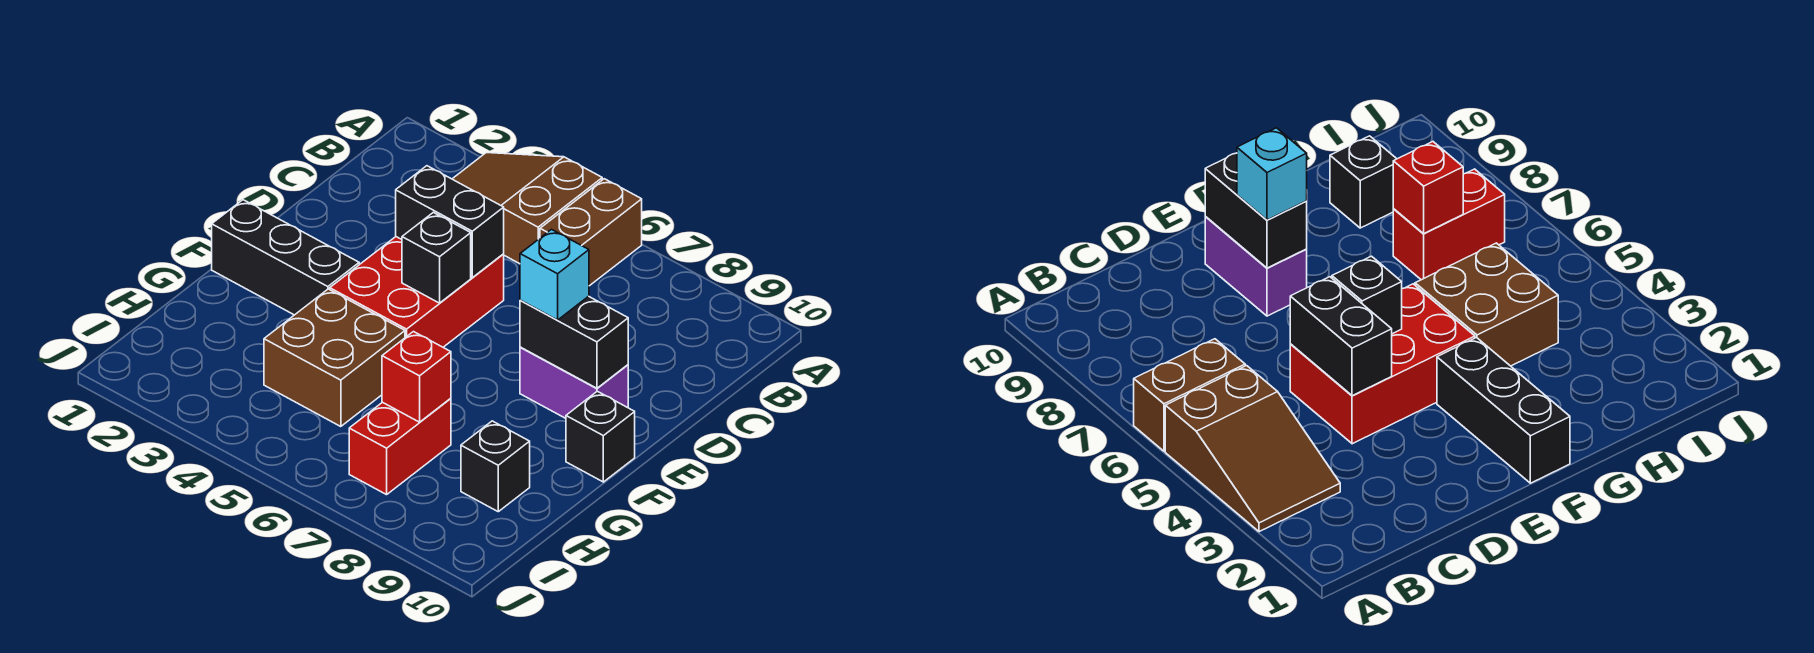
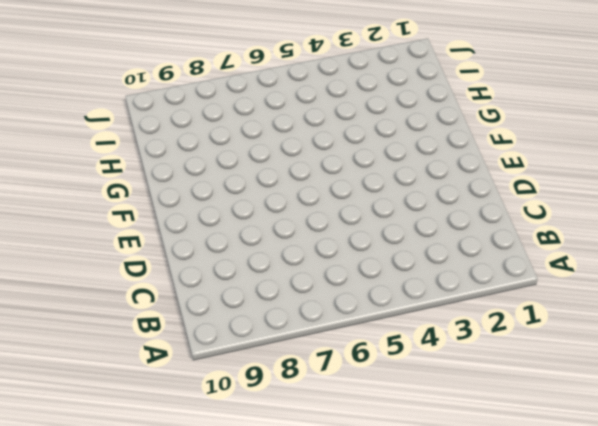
none -> brown slope A3:B5 level 1 top 5
none -> brown brick A6:B6 level 1
none -> red brick D4:F5 level 1

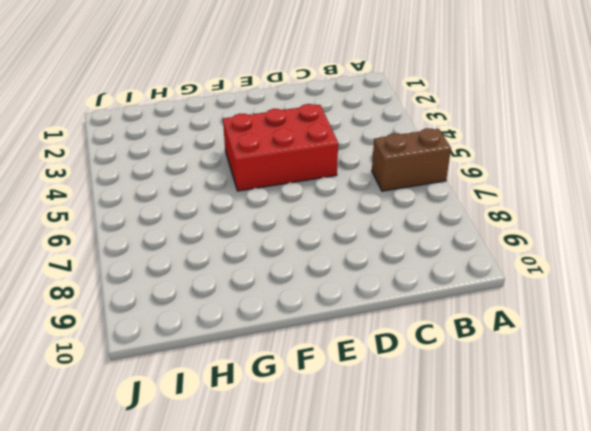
none -> brown slope A3:B5 level 1 top 5
none -> purple brick E8:E9 level 1
none -> black brick F1:F3 level 1

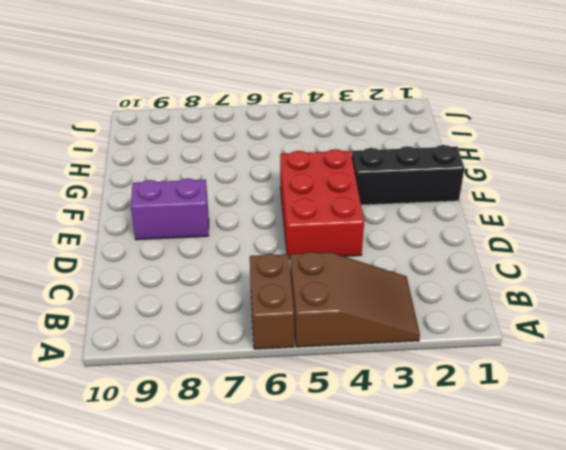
none -> black brick F10 level 1
none -> brown brick G4:H5 level 1
none -> red brick H7:I7 level 1

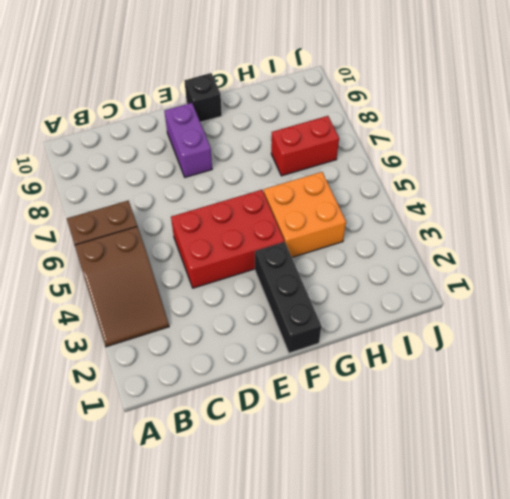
orange brick G4:H5 level 1 -> brown brick G4:H5 level 1
none -> black brick H9 level 1
none -> black brick D4:D5 level 2
none -> black brick E5 level 2

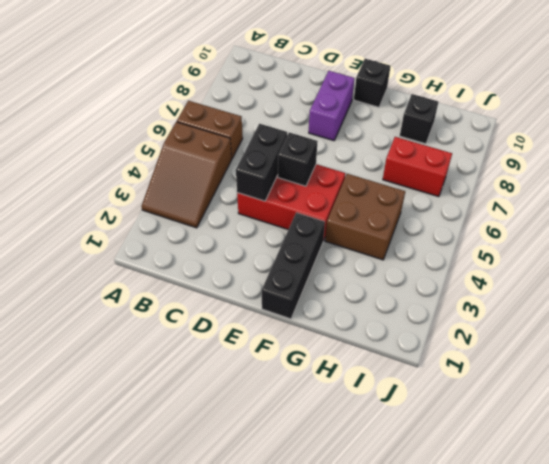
none -> black brick E8:E9 level 2
none -> red brick H7 level 2
none -> cyan brick E8 level 3

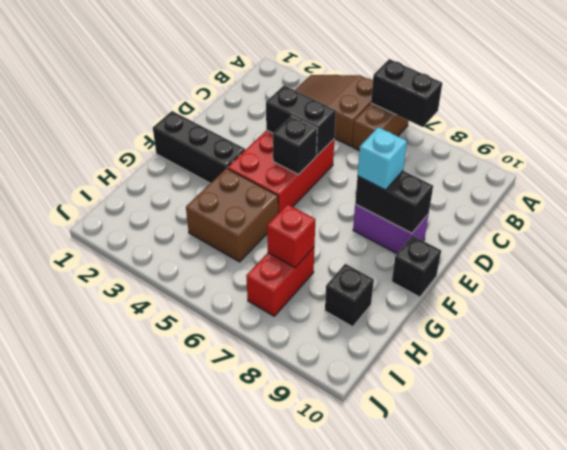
black brick A6:A7 level 2 -> none

